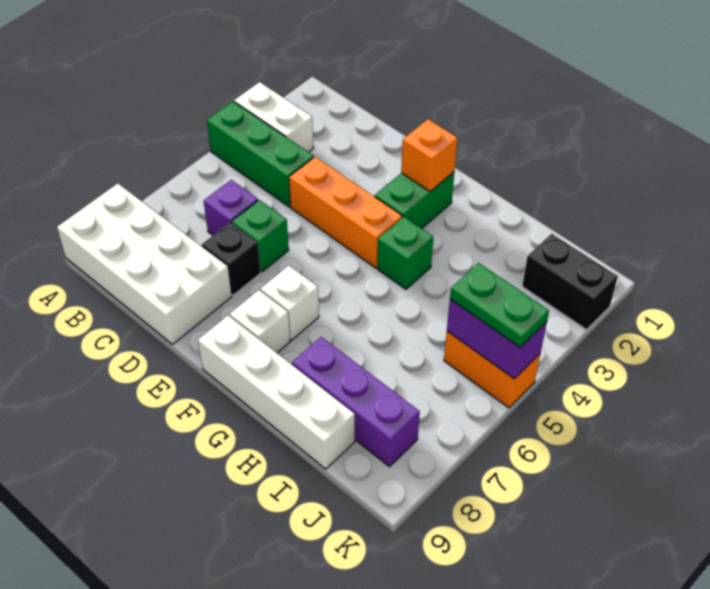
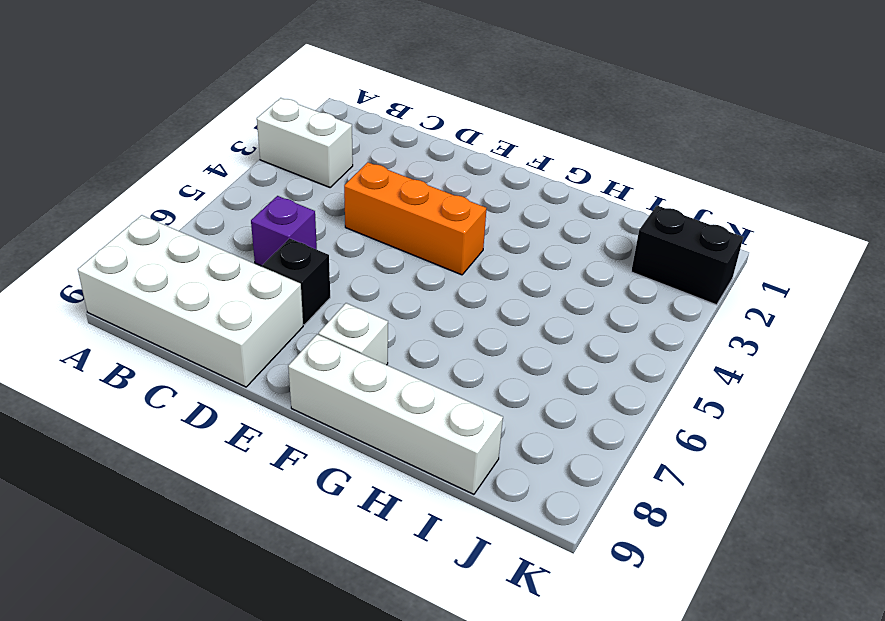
none -> green brick A4:C4 level 1
none -> green brick D6 level 1
none -> green brick F2:F3 level 1

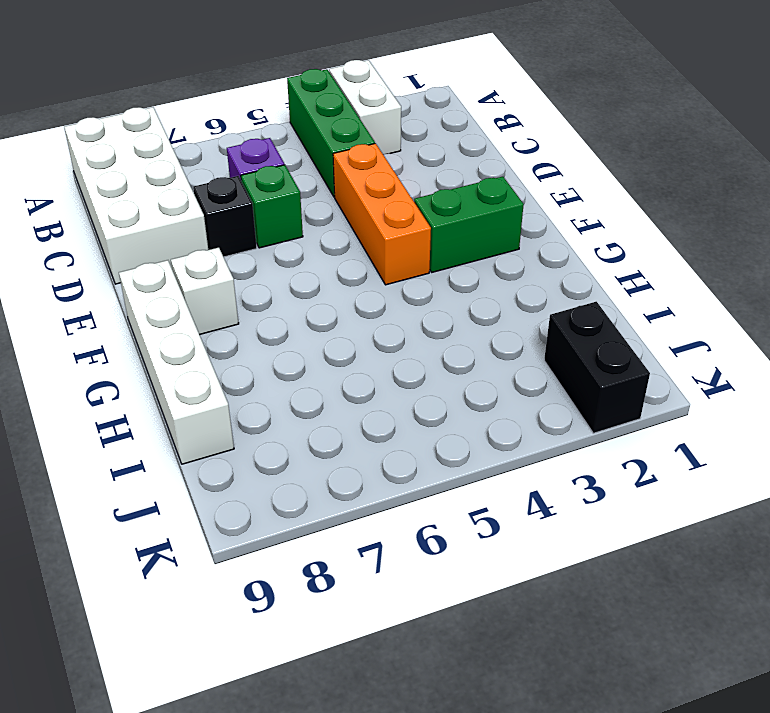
none -> white brick F7 level 1
none -> green brick G4 level 1
none -> purple brick H8:J8 level 1

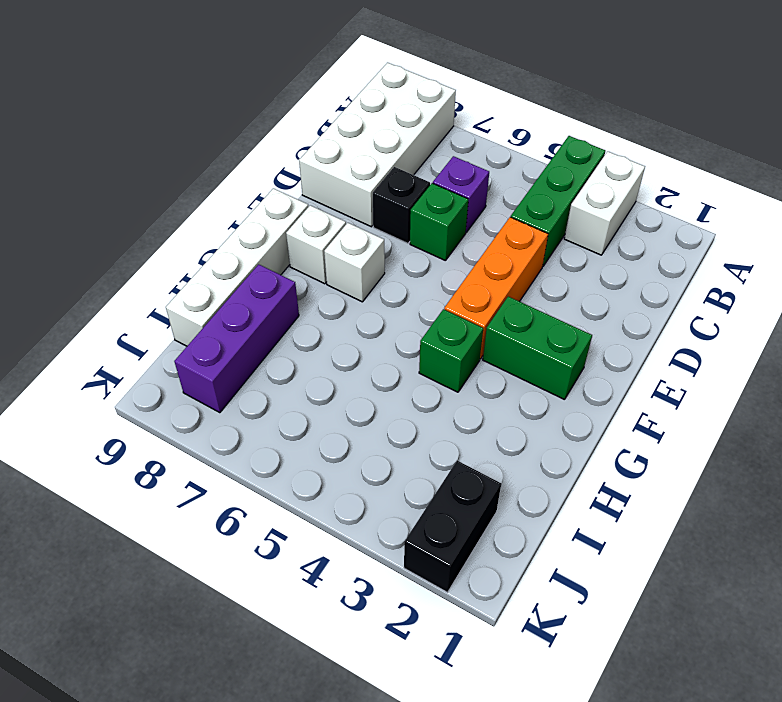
none -> orange brick J5:K5 level 1
none -> orange brick F2 level 2
none -> purple brick J5:K5 level 2

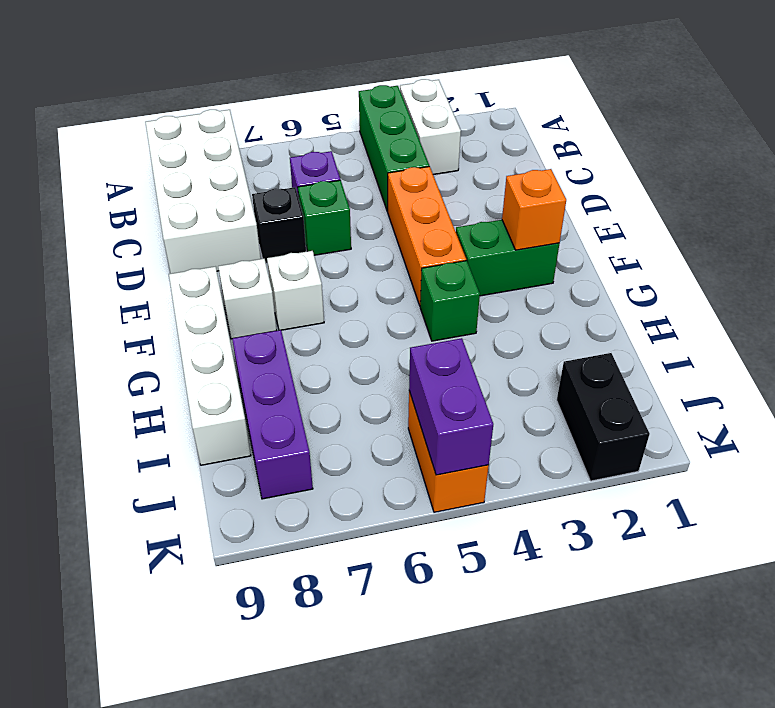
none -> green plate J5:K5 level 3

